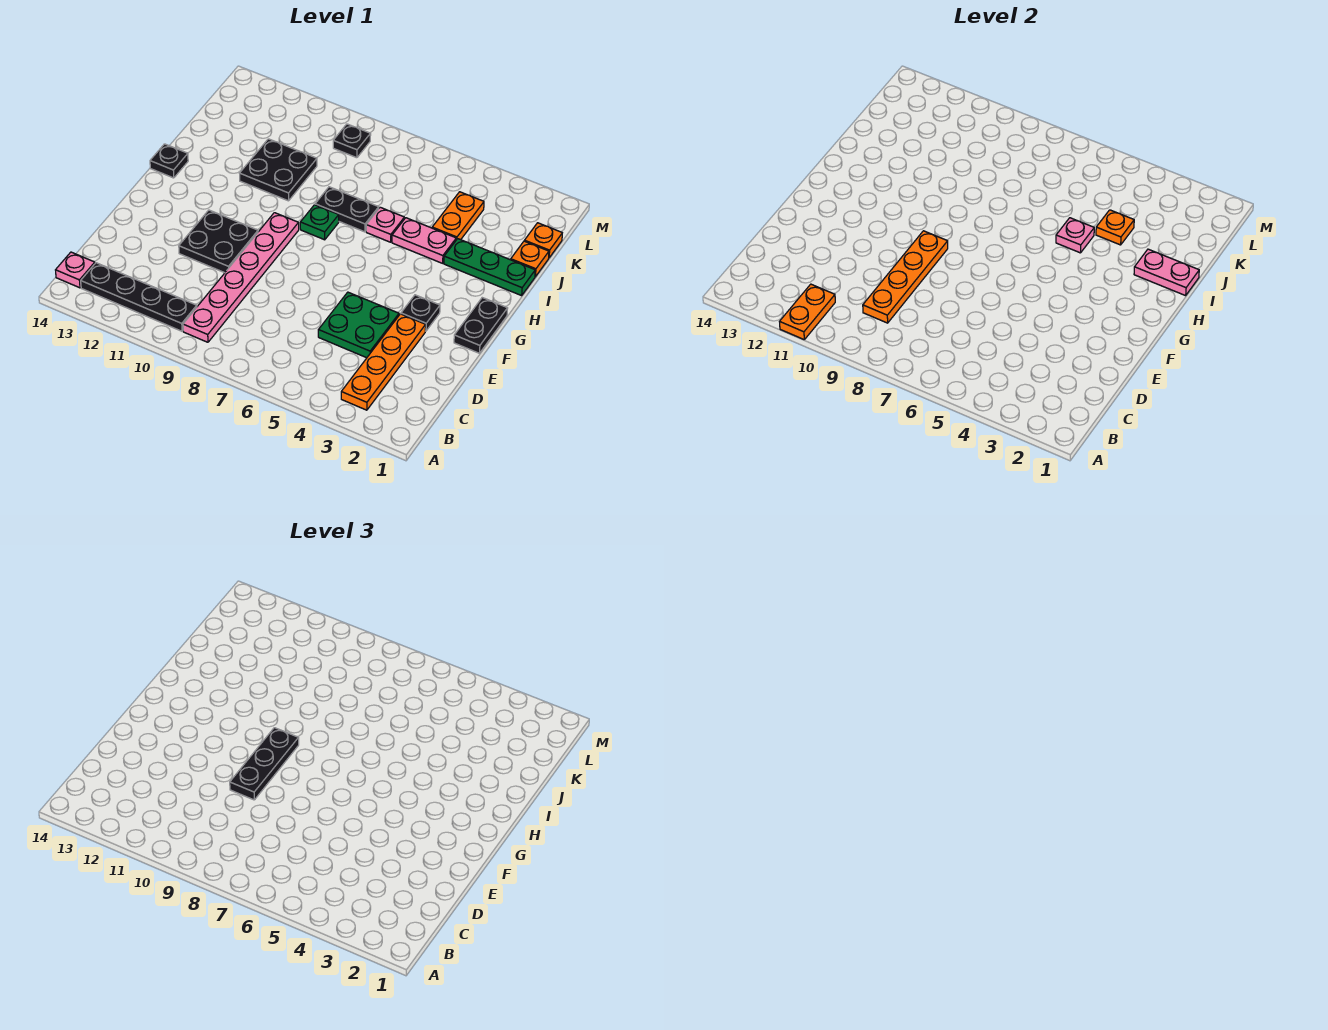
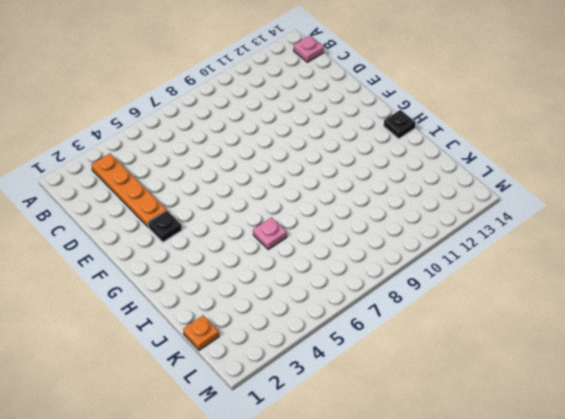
none -> pink plate B9:G9 level 1
none -> black plate B10:B13 level 1
none -> green plate D4:E5 level 1

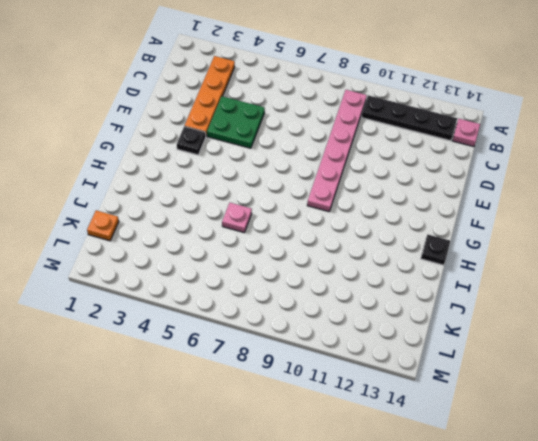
none -> black plate E10:F11 level 1
none -> black plate F1:G1 level 1
none -> green plate H8 level 1

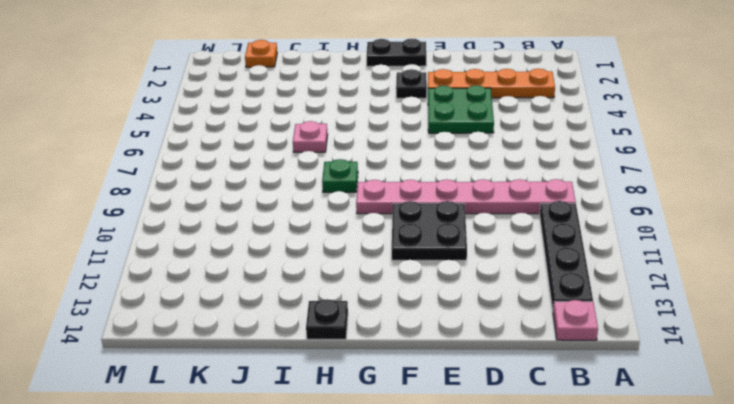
none -> green plate I1:I3 level 1
none -> pink plate I4:I5 level 1
none -> black plate I7:I8 level 1

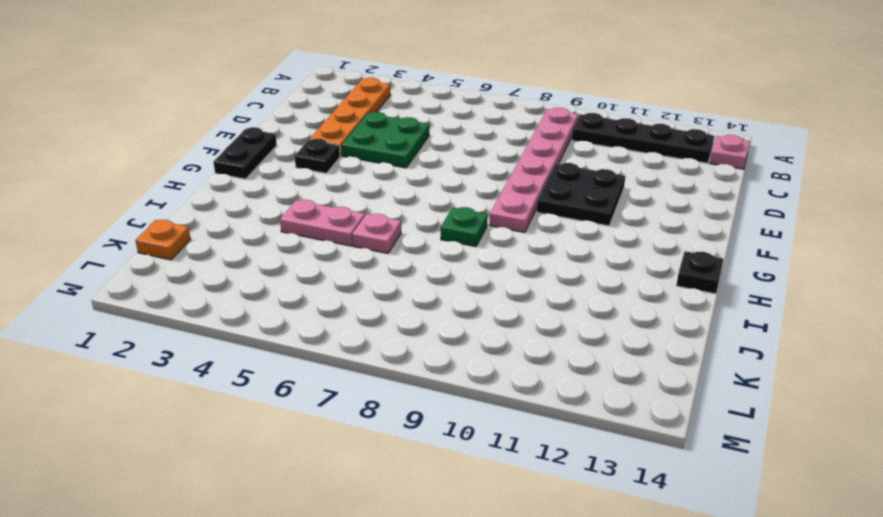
none -> green plate I1:I3 level 1
none -> black plate I7:I8 level 1
none -> black plate I10:J11 level 1

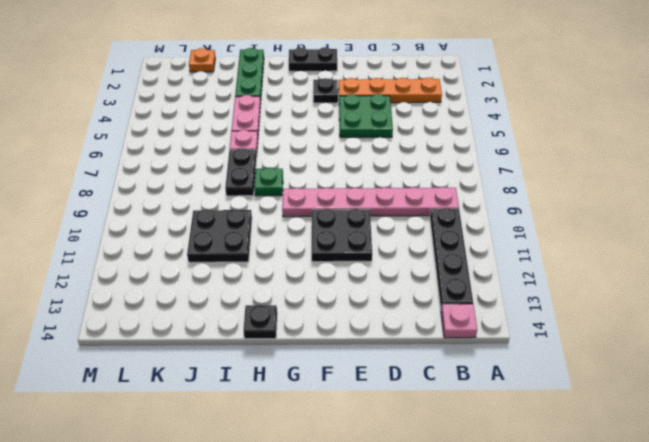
none -> orange plate J1 level 1
none -> orange plate J4:K4 level 1
none -> black plate L9 level 1

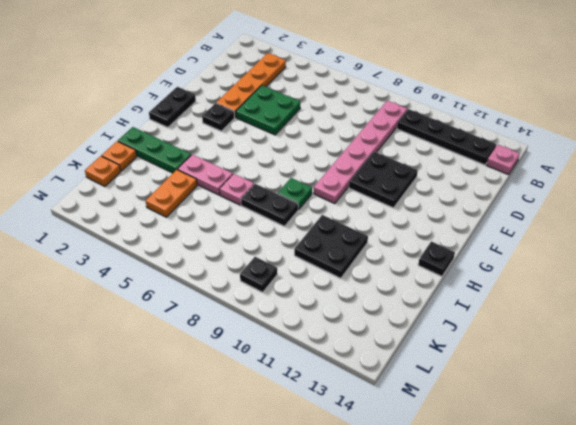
none -> orange plate A11:B11 level 2
none -> orange plate C9:F9 level 2
none -> pink plate I1:I2 level 2

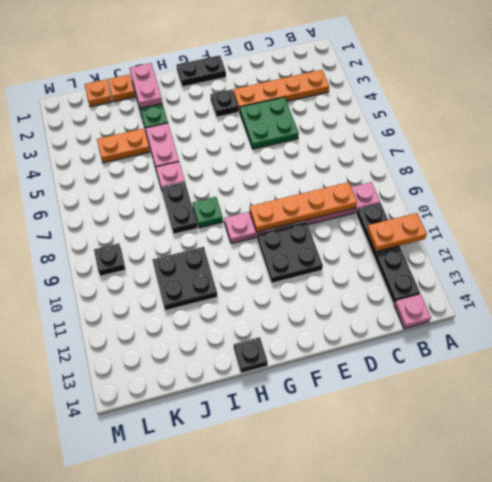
none -> pink plate I5 level 2
none -> orange plate J4 level 2
none -> black plate E9:G9 level 3

